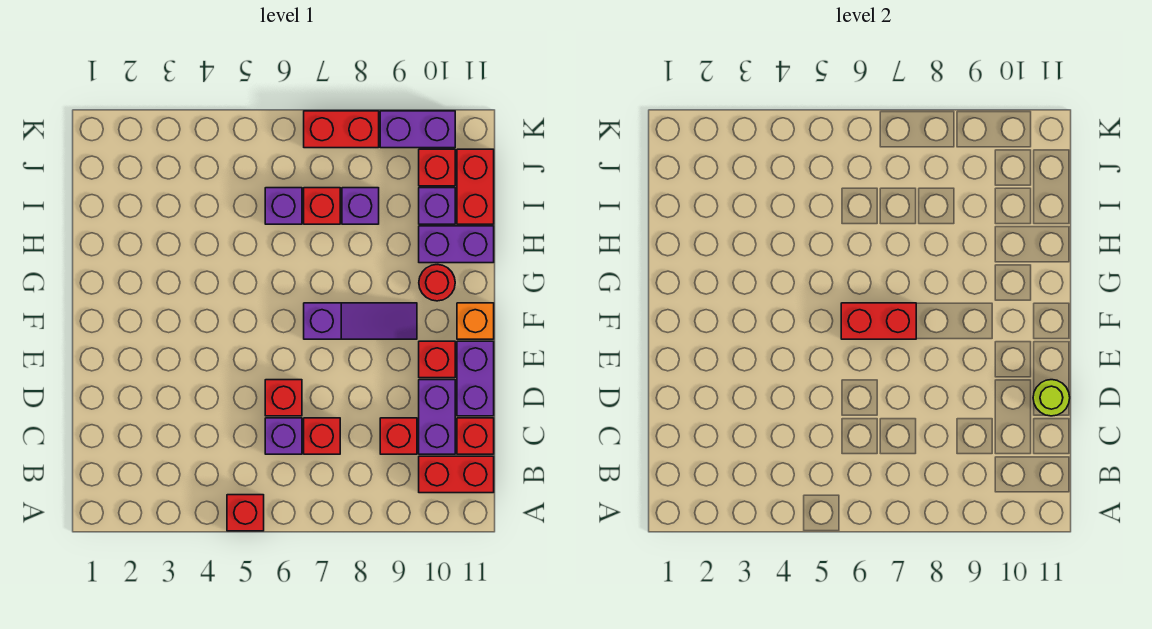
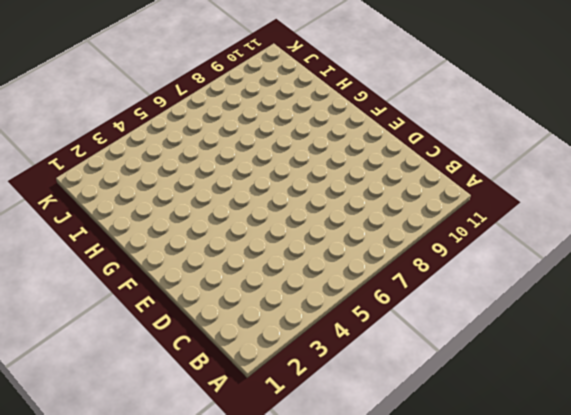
none -> red brick A5 level 1
none -> red brick B10:B11 level 1
none -> purple brick C6 level 1

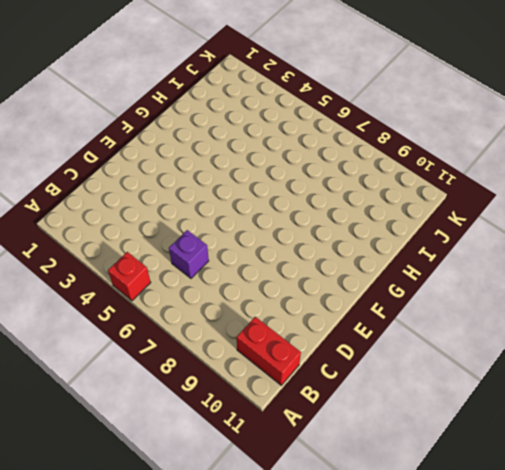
none -> red brick C7 level 1
none -> red brick C9 level 1
none -> purple brick C10:D10 level 1

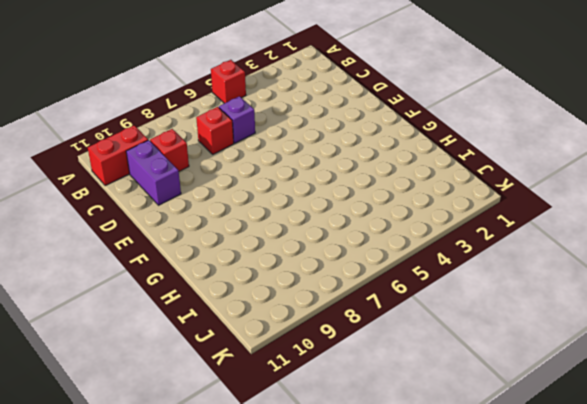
none -> red brick C11 level 1
none -> red brick D6 level 1
none -> purple brick D11:E11 level 1

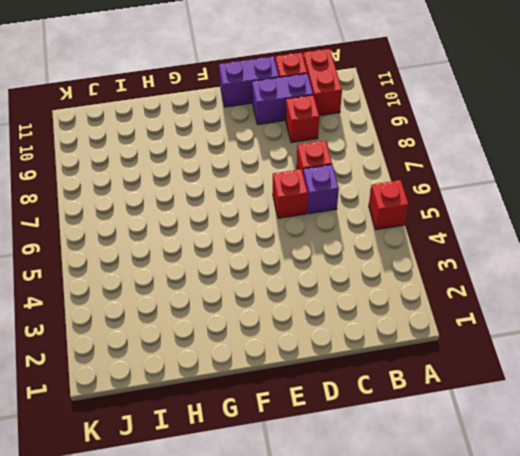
none -> red brick E10 level 1
none -> purple slope F7:F9 level 1 top 7
none -> orange brick F11 level 1

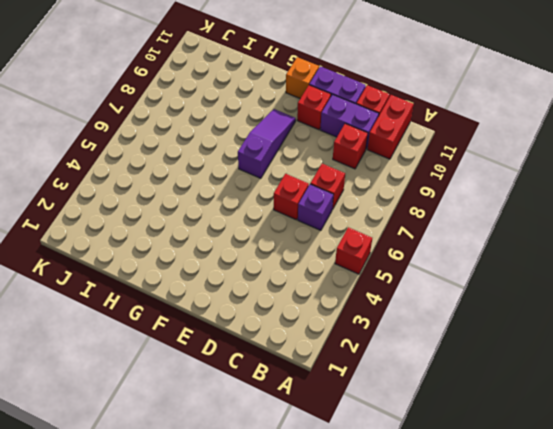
none -> red round brick G10 level 1
none -> purple brick H10:H11 level 1
none -> purple brick I6 level 1

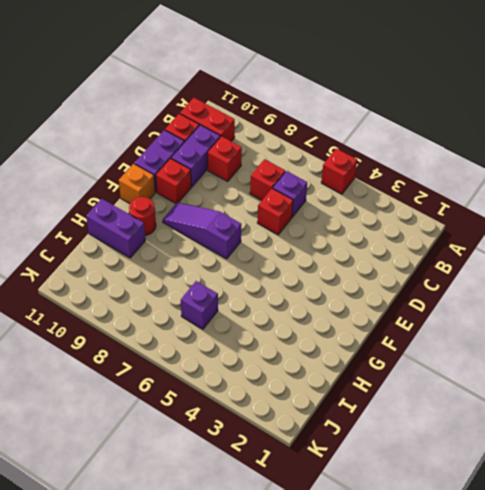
none -> red brick I7 level 1
none -> purple brick I8 level 1
none -> purple brick I10 level 1

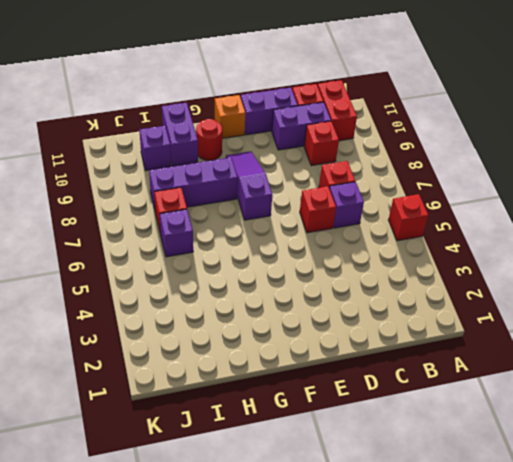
purple brick G8:I8 level 1 -> purple brick I8 level 1
none -> red brick E10 level 1
none -> red brick I11:J11 level 1
none -> red brick J10 level 1

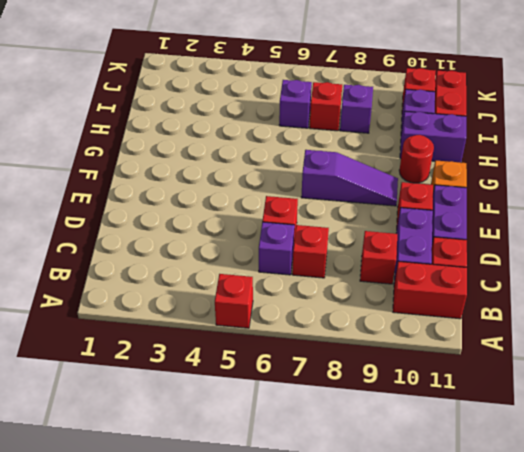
none -> red brick K7:K8 level 1
none -> purple brick K9:K10 level 1
none -> lime round brick D11 level 2

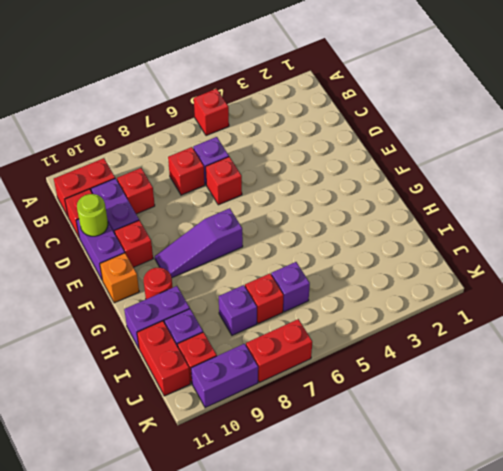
none -> red brick F6:F7 level 2

